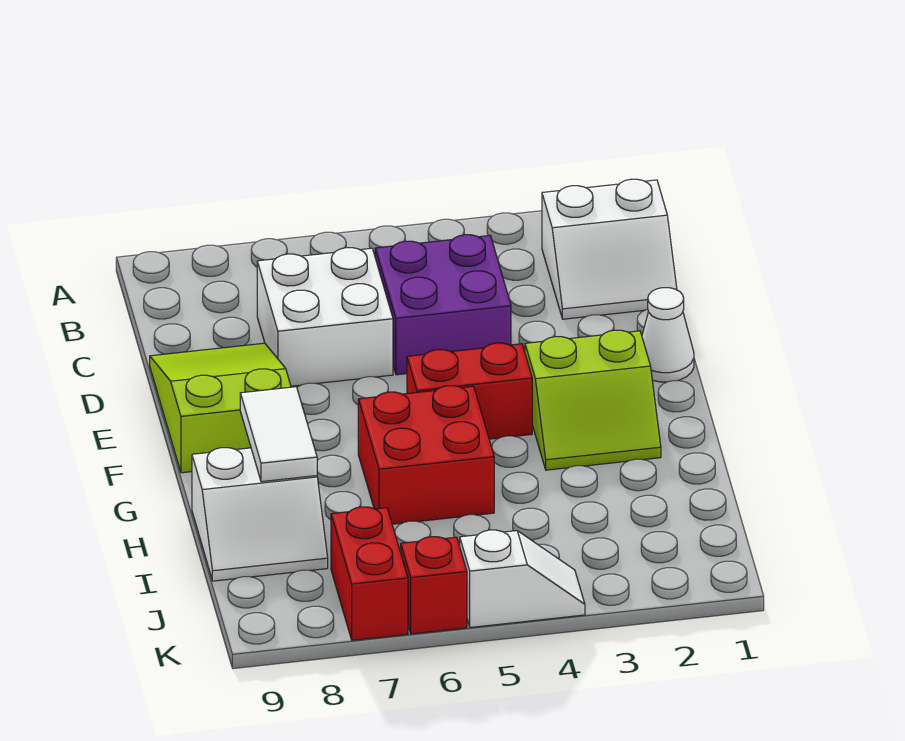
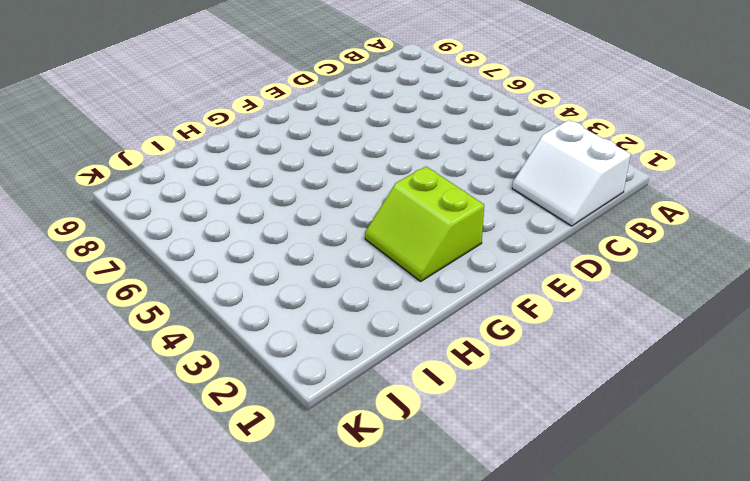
none -> purple brick C4:D5 level 1
none -> white brick C6:D7 level 1
none -> lime slope D8:F9 level 1 top F

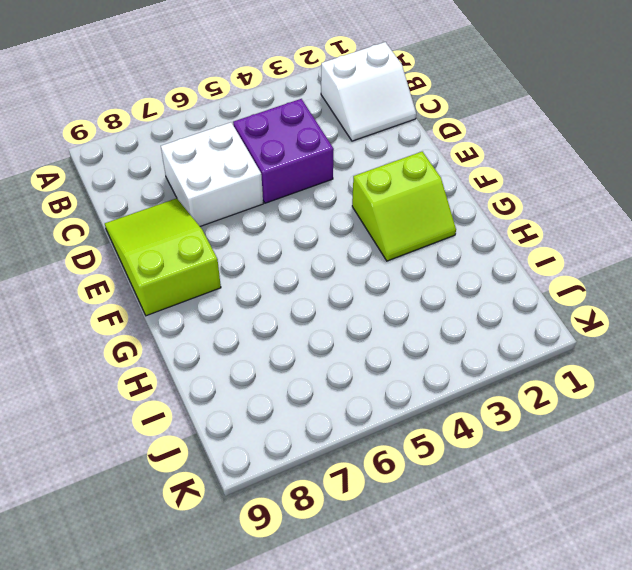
none -> white cone E1 level 1
none -> red brick F4:F5 level 1
none -> red brick G5:H6 level 1

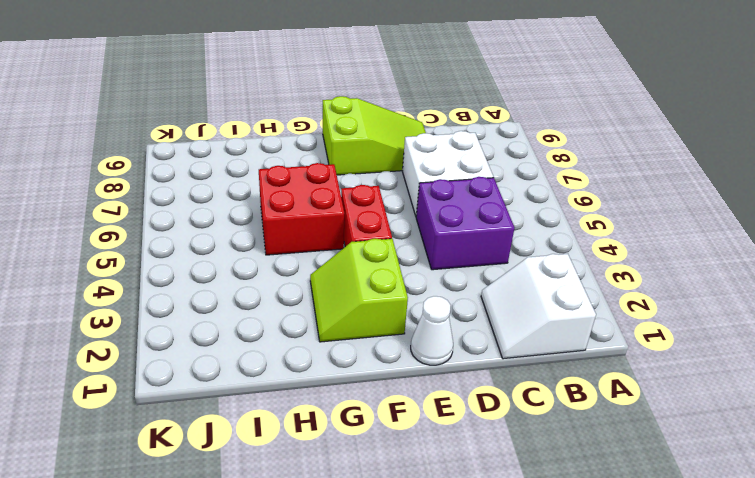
none -> white slope H8:I9 level 1 top H
none -> red brick J7:K7 level 1
none -> white slope K4:K5 level 1 top 5

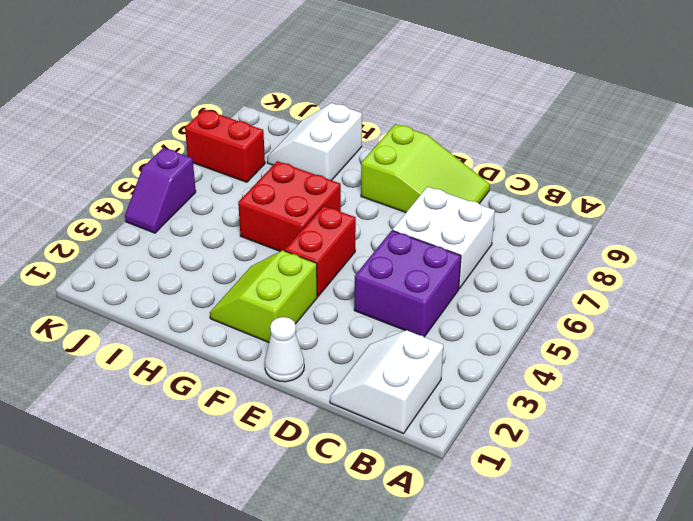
purple slope K4:K5 level 1 top 5 -> white slope K4:K5 level 1 top 5
none -> red brick K6 level 1
none -> white tile G8:H8 level 2

